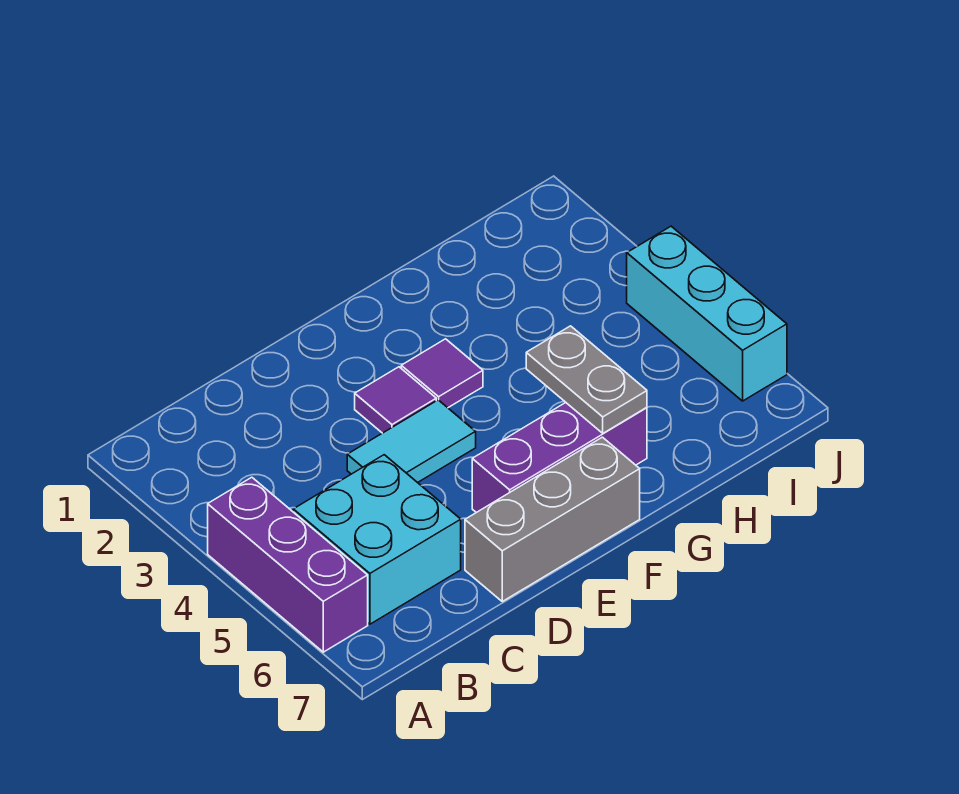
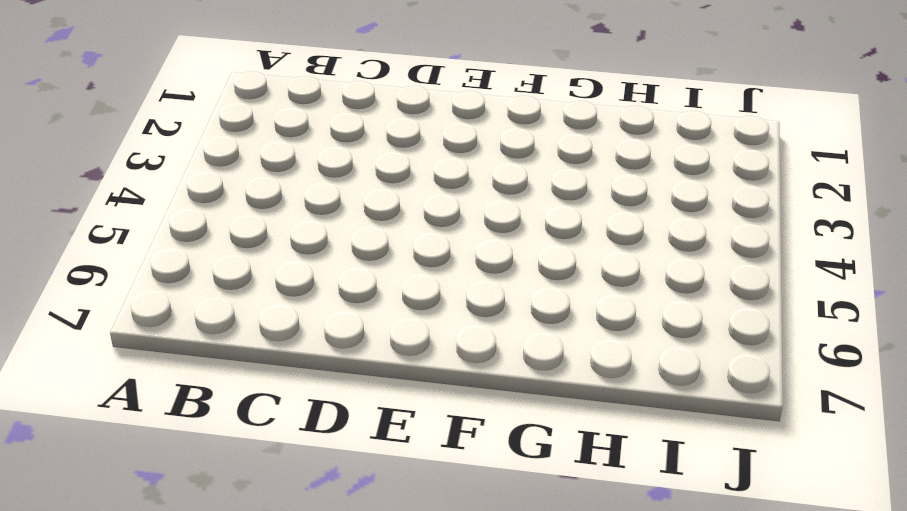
none -> purple brick A4:A6 level 1
none -> cyan brick B5:C6 level 1

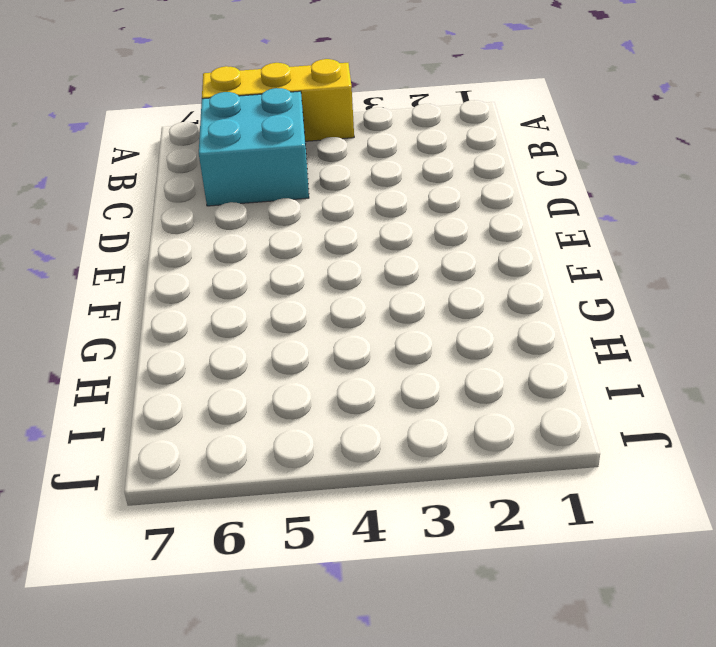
yellow brick A4:A6 level 1 -> purple brick A4:A6 level 1
none -> cyan tile D4:E4 level 1
none -> grey brick D7:F7 level 1

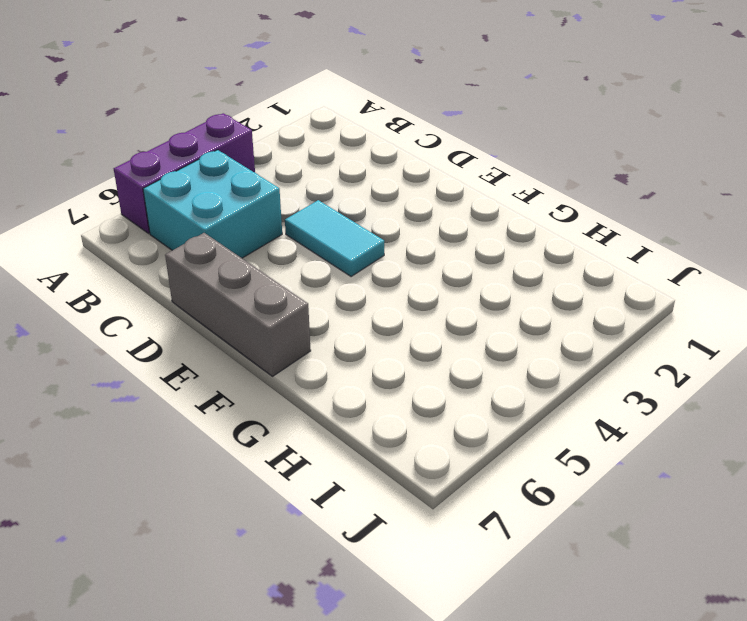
none -> purple tile E3 level 1
none -> purple brick E6:G6 level 1

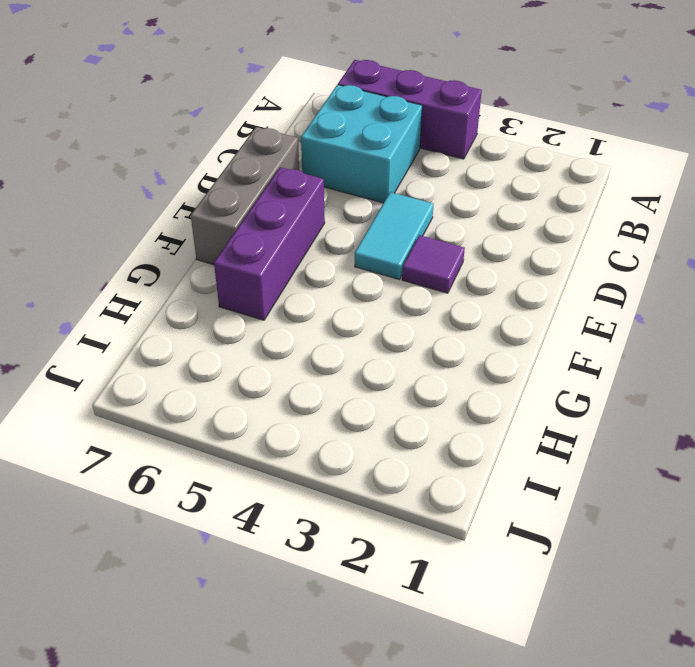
none -> purple tile F3 level 1
none -> cyan brick J4:J6 level 1

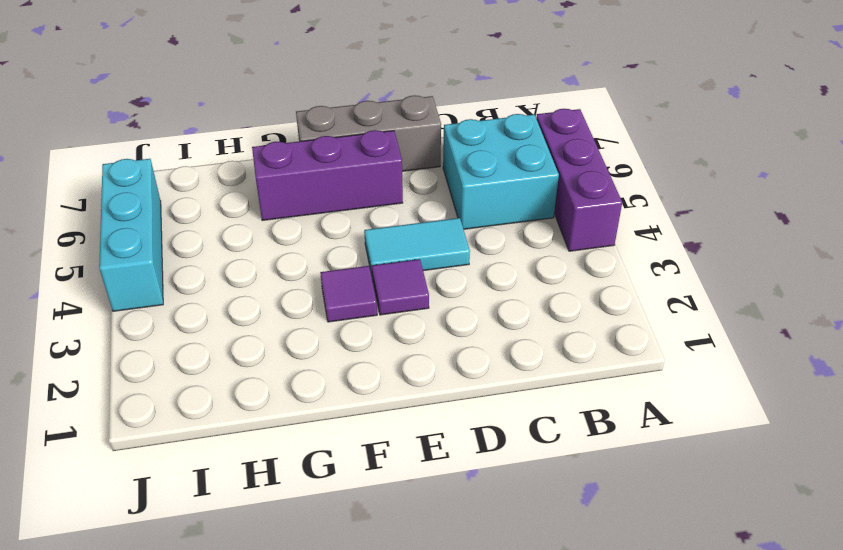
none -> grey plate G5:G6 level 2

